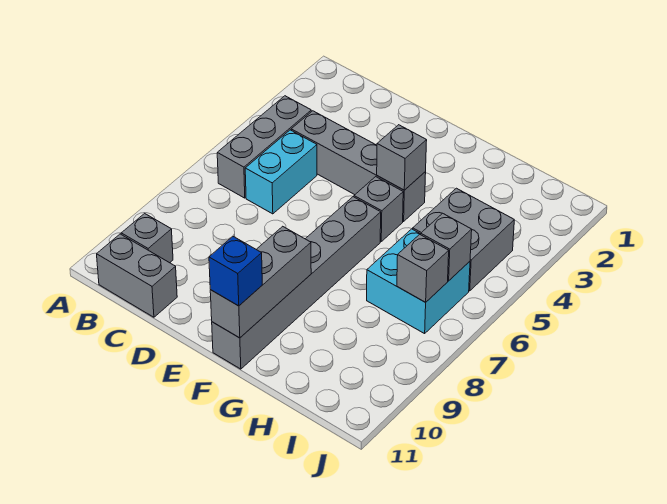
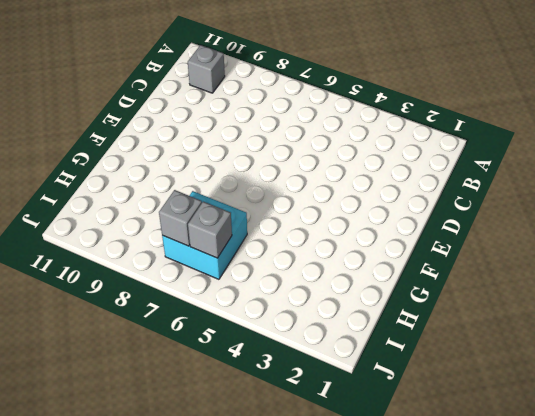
none -> grey brick B4:B6 level 1
none -> grey brick B11:C11 level 1
none -> grey brick C4:F4 level 1

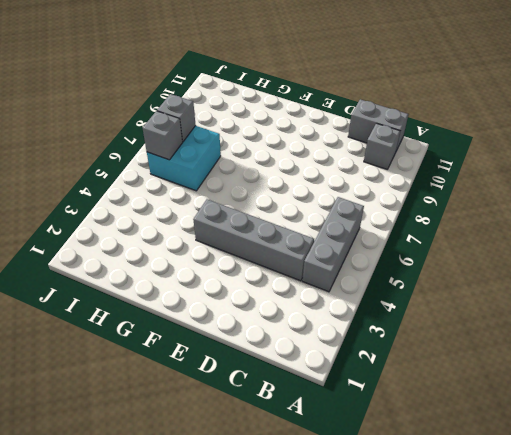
none -> cyan brick C5:C6 level 1
none -> grey brick F5 level 1
none -> grey brick F6:F11 level 1

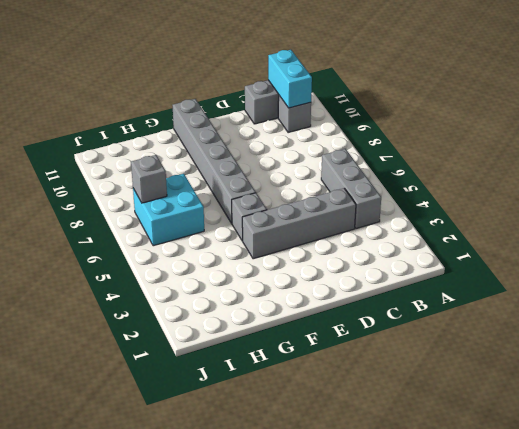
cyan brick B10:B11 level 2 -> cyan brick C5:C6 level 1
none -> grey brick H4:I5 level 1
none -> grey brick F4 level 2
none -> grey brick F9:F11 level 2

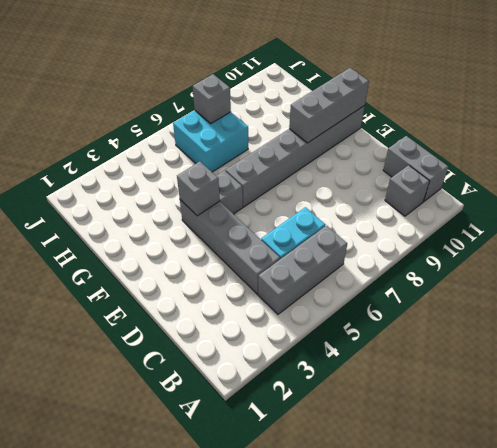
none -> grey brick H4:I5 level 1
none -> grey brick I6 level 2
none -> blue brick F11 level 3

